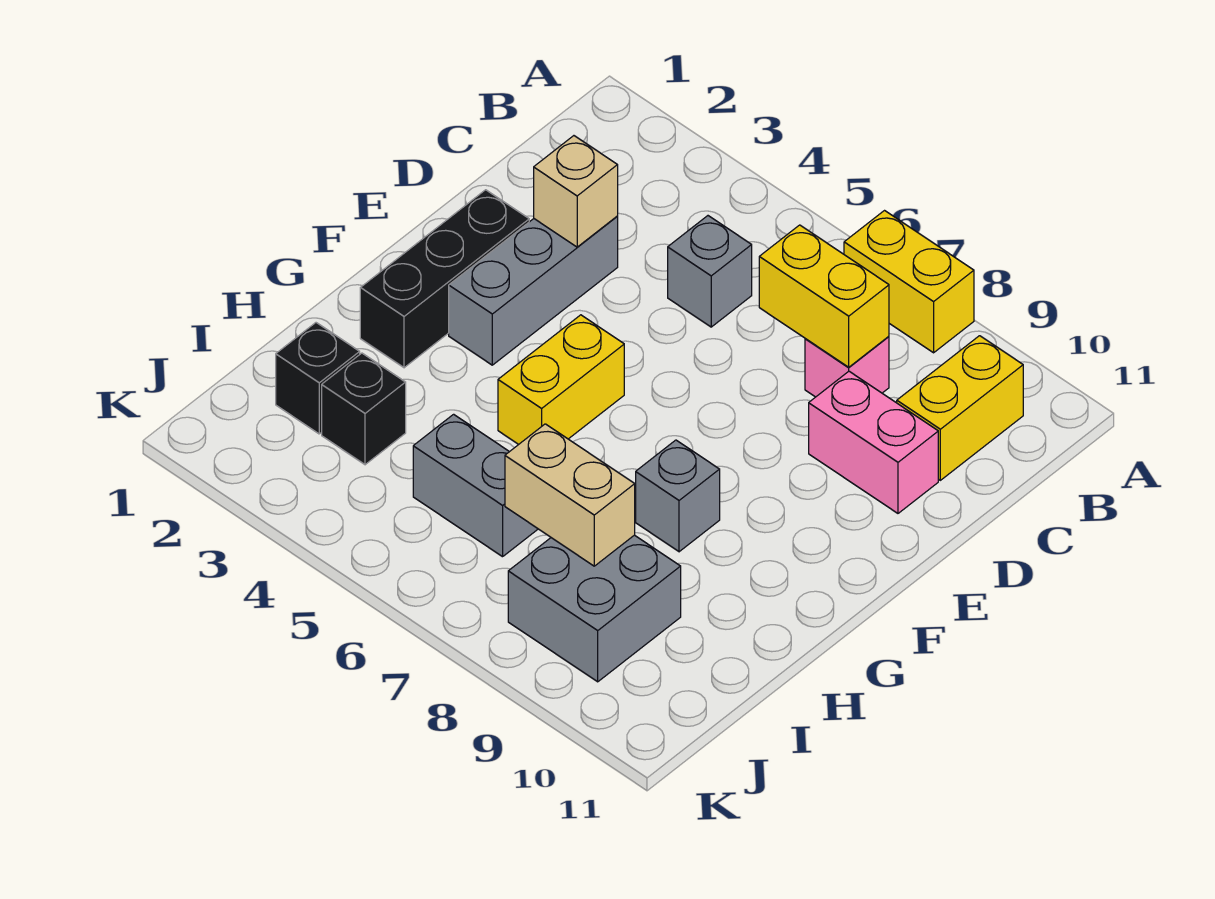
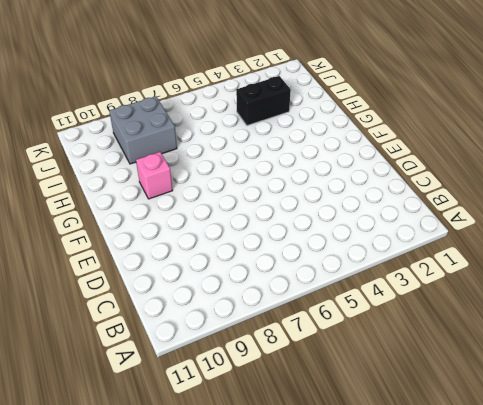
pink brick G9 level 1 -> pink brick C8 level 1
black brick I3:I4 level 1 -> black brick I3 level 1
none -> yellow brick A7:A8 level 1
none -> yellow brick B10:C10 level 1
none -> grey brick C5 level 1

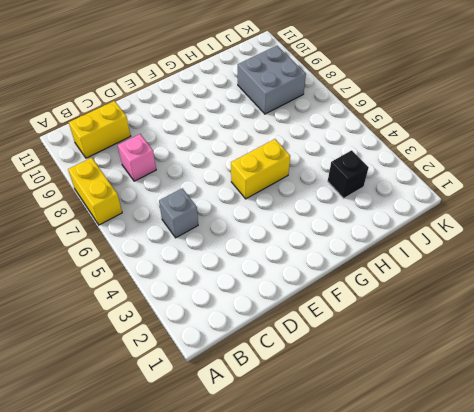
none -> grey brick D3:F3 level 1
none -> pink brick D9:D10 level 1
none -> black brick E2:G2 level 1

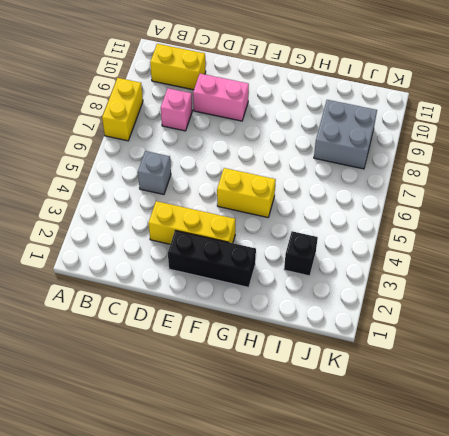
yellow brick D3:F3 level 1 -> grey brick D3:F3 level 1
pink brick D9:E9 level 1 -> pink brick D9:D10 level 1
none -> grey brick G8 level 1
none -> black brick I2 level 1
none -> grey brick I5:I6 level 1

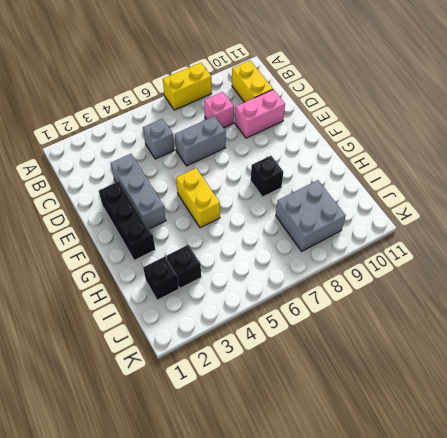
grey brick D6:D7 level 1 -> grey brick I5:I6 level 1
black brick G8 level 1 -> grey brick G8 level 1
none -> yellow brick C7:C8 level 2
none -> tan brick D3 level 2
none -> tan brick I7:I8 level 2

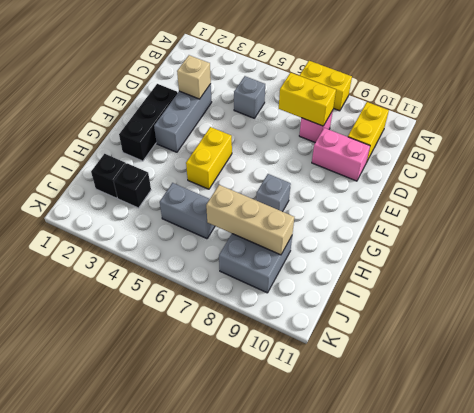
tan brick I7:I9 level 2 -> tan brick I7:I8 level 2

